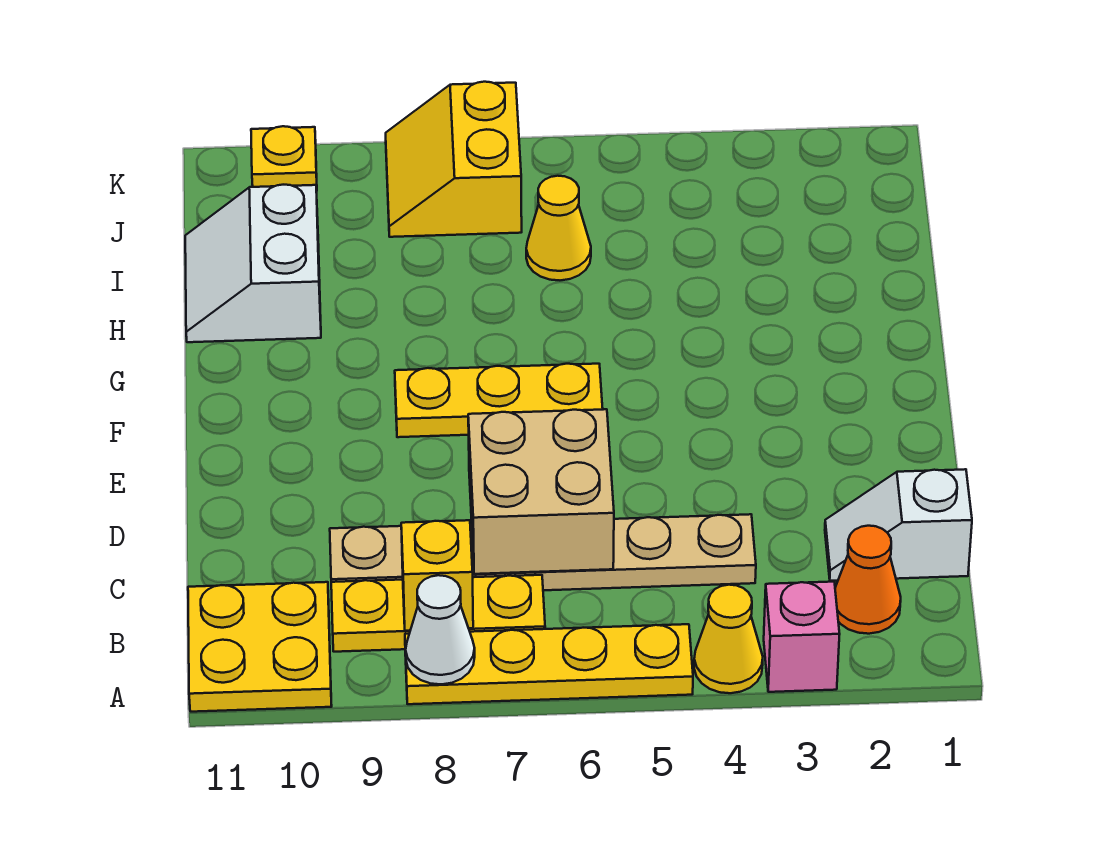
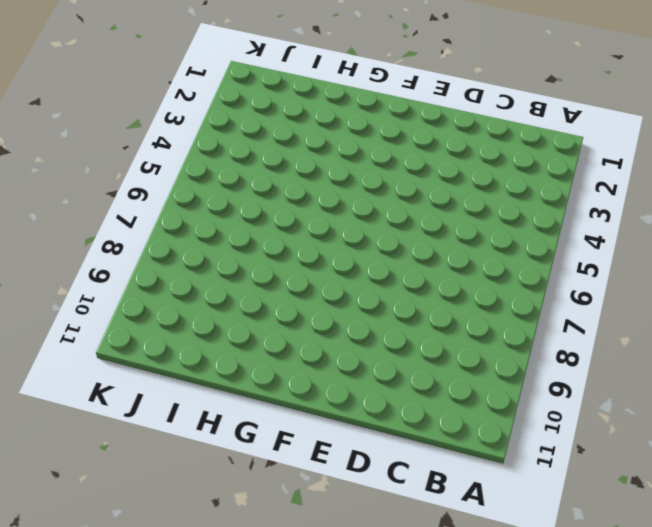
none -> pink brick A3 level 1
none -> yellow cone A4 level 1
none -> yellow plate A5:A8 level 1

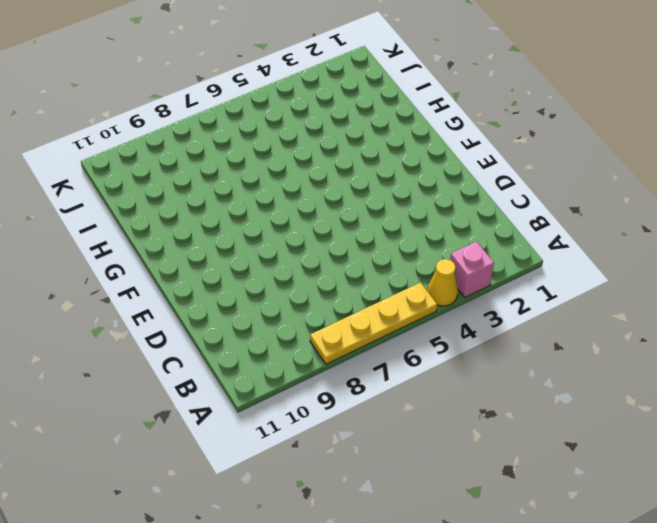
none -> yellow plate A10:B11 level 1
none -> orange cone B2 level 1
none -> yellow plate B7:B9 level 1

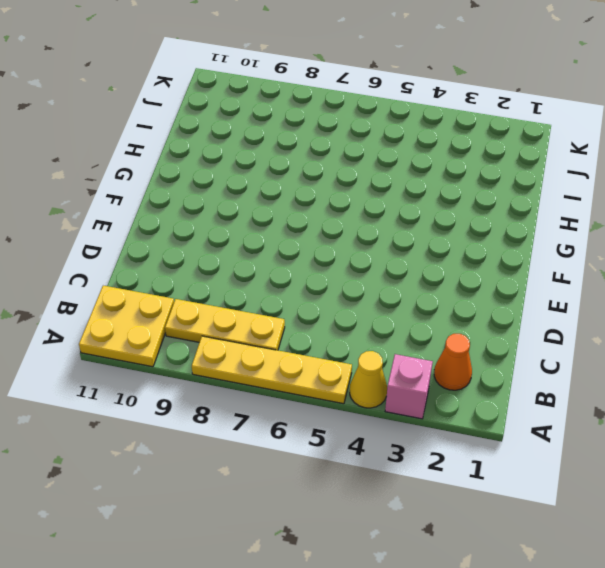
none -> white slope C1:C2 level 1 top 1
none -> tan plate C4:C9 level 1
none -> yellow plate F6:F8 level 1

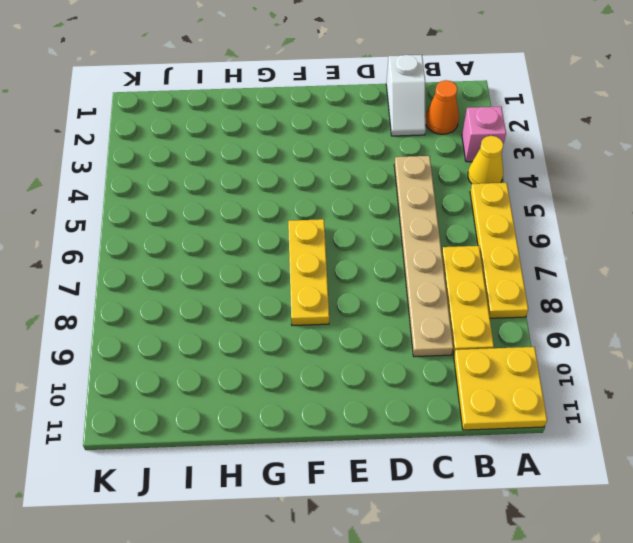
none -> white slope H10:I11 level 1 top 10
none -> yellow cone I6 level 1
none -> yellow slope J7:K8 level 1 top 7

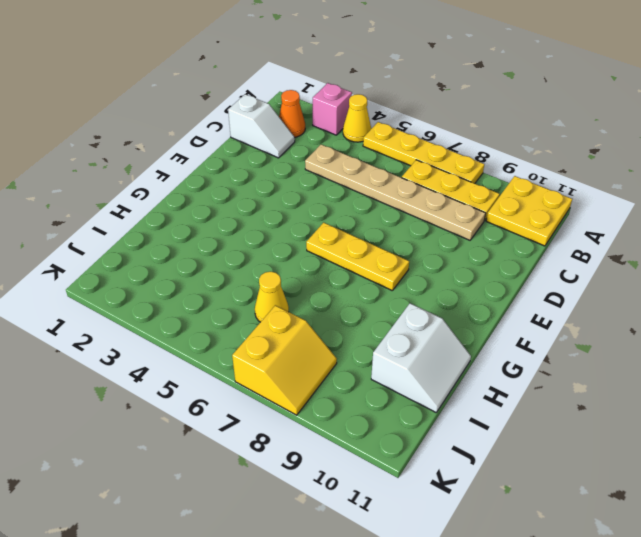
none -> yellow plate K10 level 1
none -> white cone A8 level 2
none -> yellow brick B8 level 2

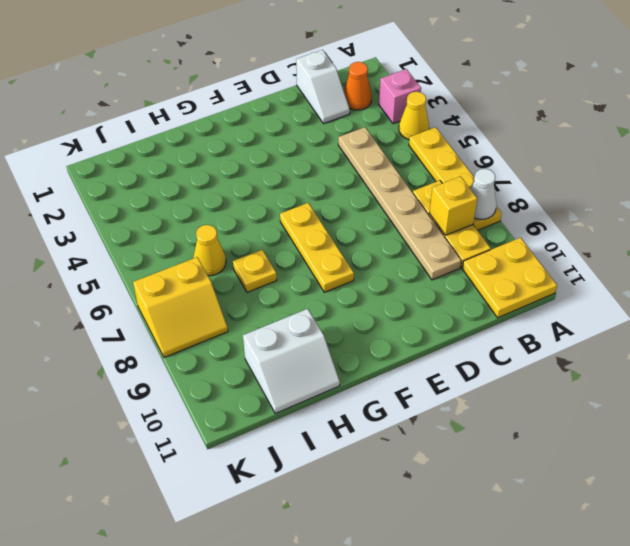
yellow plate H7 level 1 -> yellow plate K10 level 1
none -> tan brick C6:D7 level 2

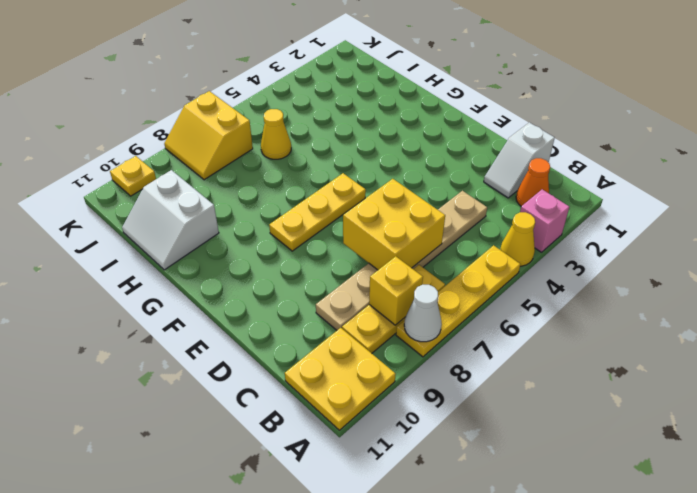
yellow brick C6:D7 level 2 -> tan brick C6:D7 level 2

